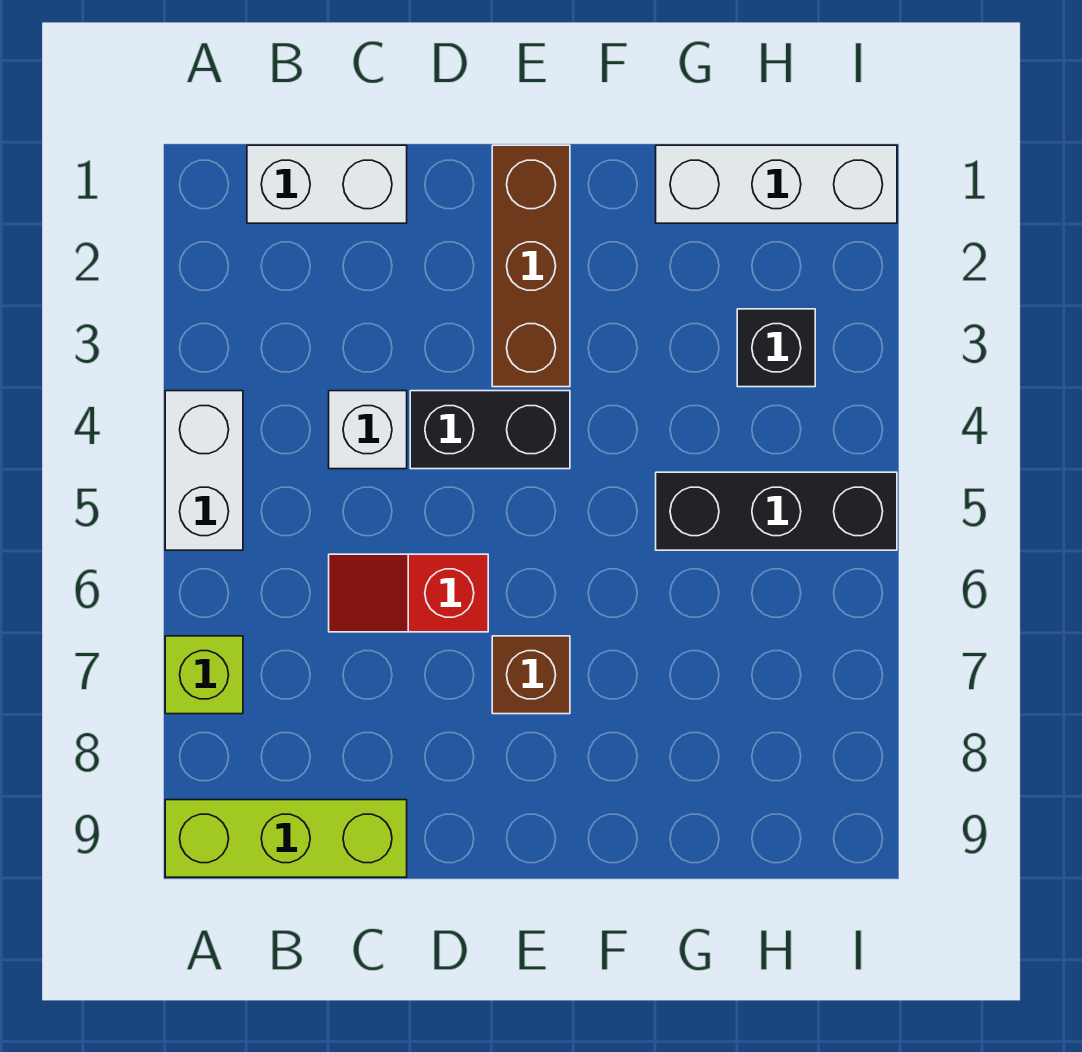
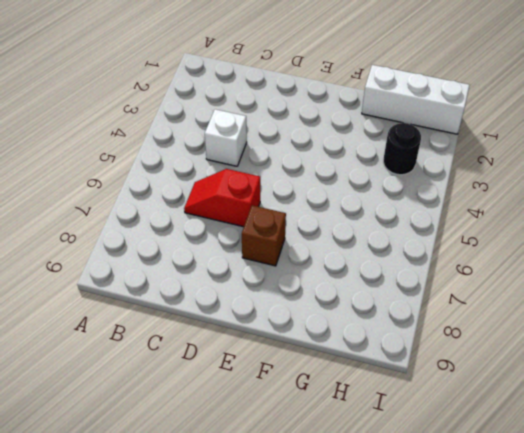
black round brick H3 level 1 -> black brick H3 level 1
none -> white brick A4:A5 level 1
none -> lime brick A7 level 1
none -> lime brick A9:C9 level 1

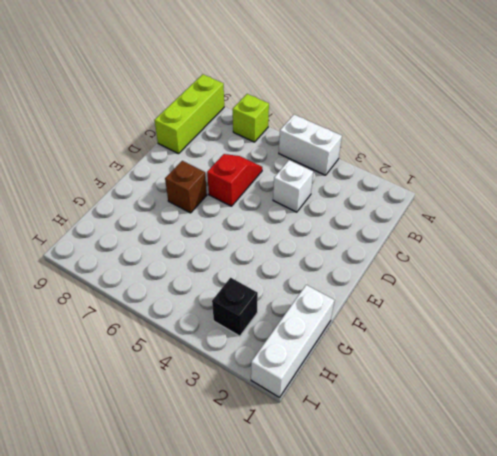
none -> white brick B1:C1 level 1
none -> black brick D4:E4 level 1
none -> brown brick E1:E3 level 1

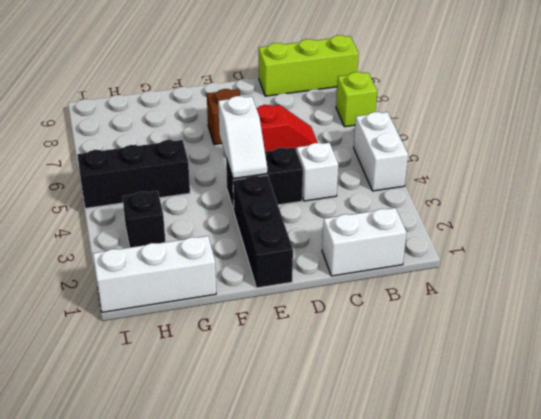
black brick E1:E3 level 1 -> brown brick E1:E3 level 1
white slope E4:E5 level 2 top 5 -> none

